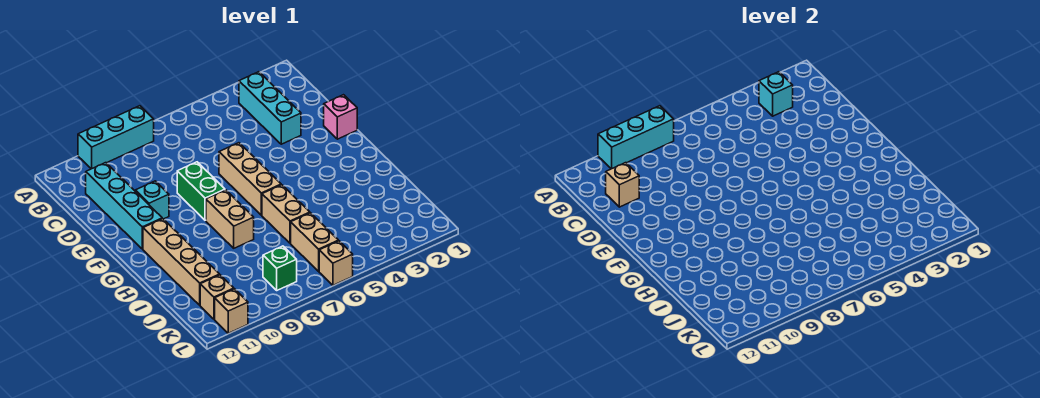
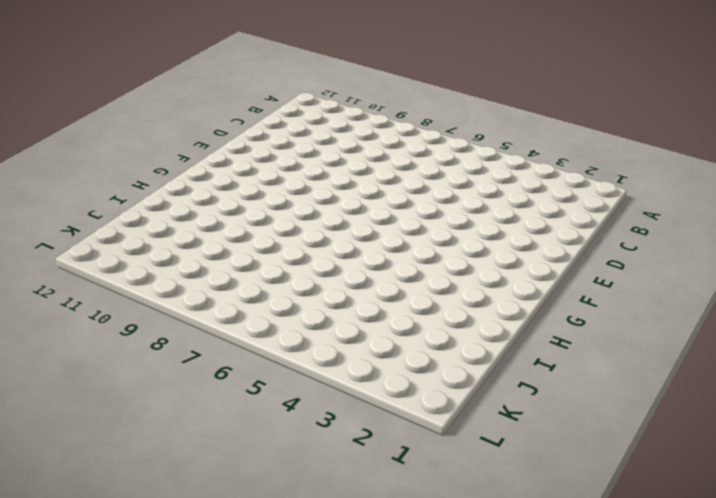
none -> cyan brick A8:A10 level 1
none -> cyan brick B3:D3 level 1
none -> cyan brick C11:F11 level 1

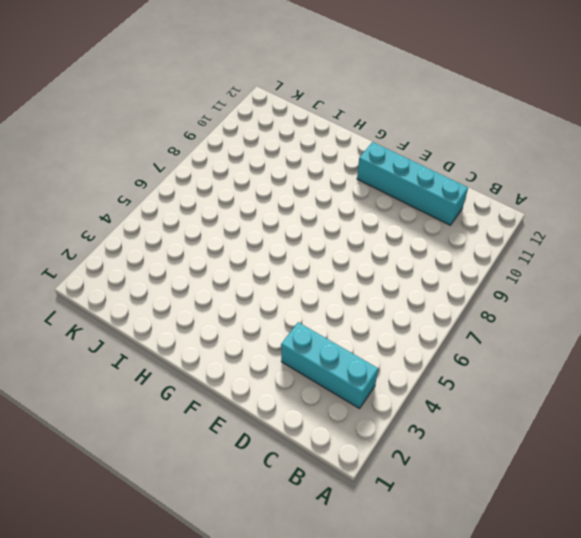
none -> cyan brick A8:A10 level 1
none -> pink brick E1 level 1
none -> tan brick E6:G6 level 1

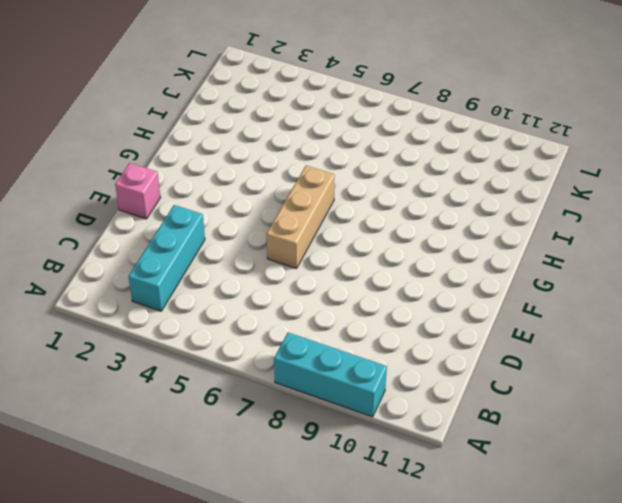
none -> cyan brick C11:F11 level 1
none -> green brick E8:F8 level 1
none -> cyan brick E10 level 1

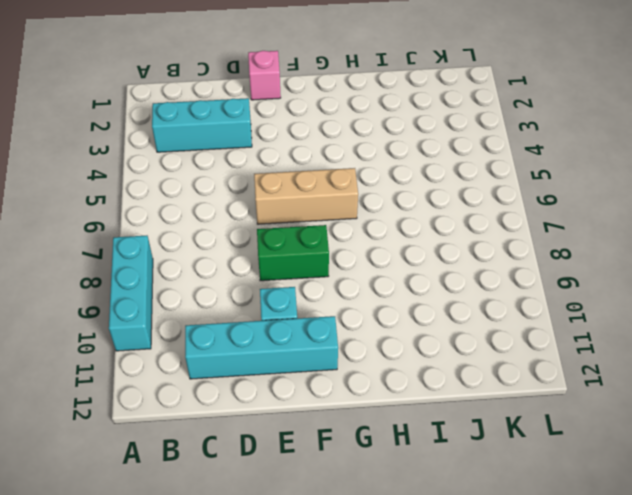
none -> tan brick G8:H8 level 1
none -> tan brick G11:J11 level 1
none -> tan brick H6:I6 level 1

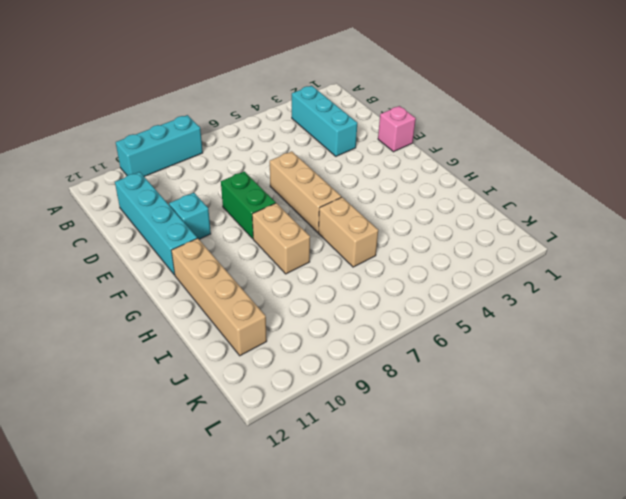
none -> tan brick J6:K6 level 1
none -> green brick K8 level 1
none -> tan brick K11 level 1

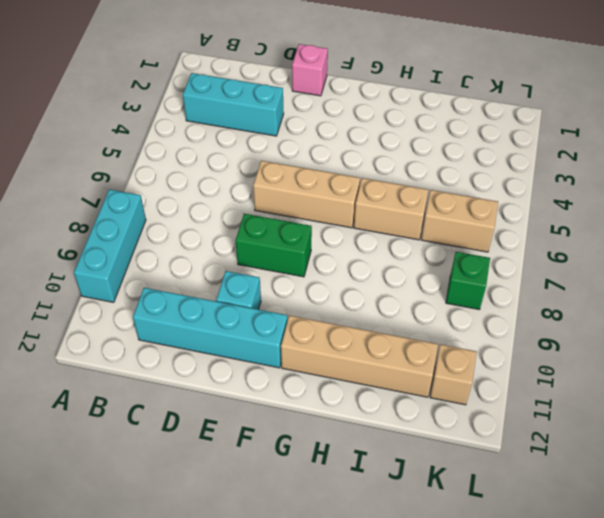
none -> tan brick G8:H8 level 1
none -> tan brick L6 level 1
none -> tan brick L11 level 1

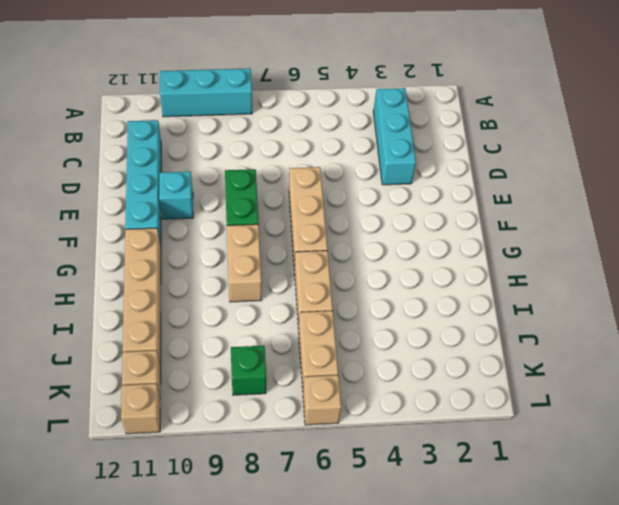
none -> pink brick E1 level 1
none -> cyan brick A8:A10 level 2
none -> cyan brick B3 level 2

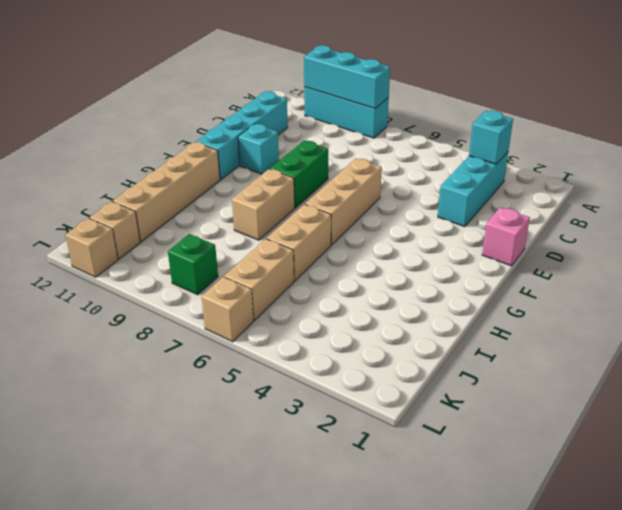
none -> tan brick C11 level 2

